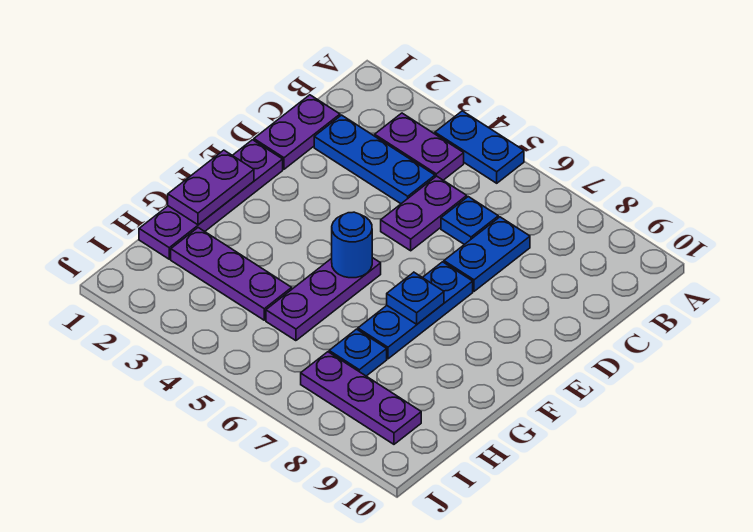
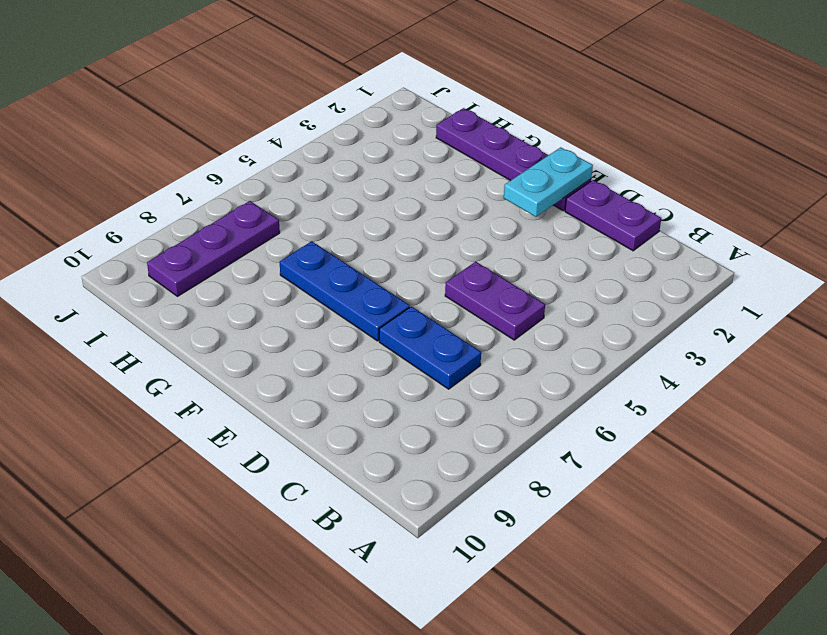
cyan plate E1:E2 level 2 -> none
none -> blue plate A4:A5 level 1
none -> purple plate B3:B4 level 1
none -> blue plate C2:C4 level 1

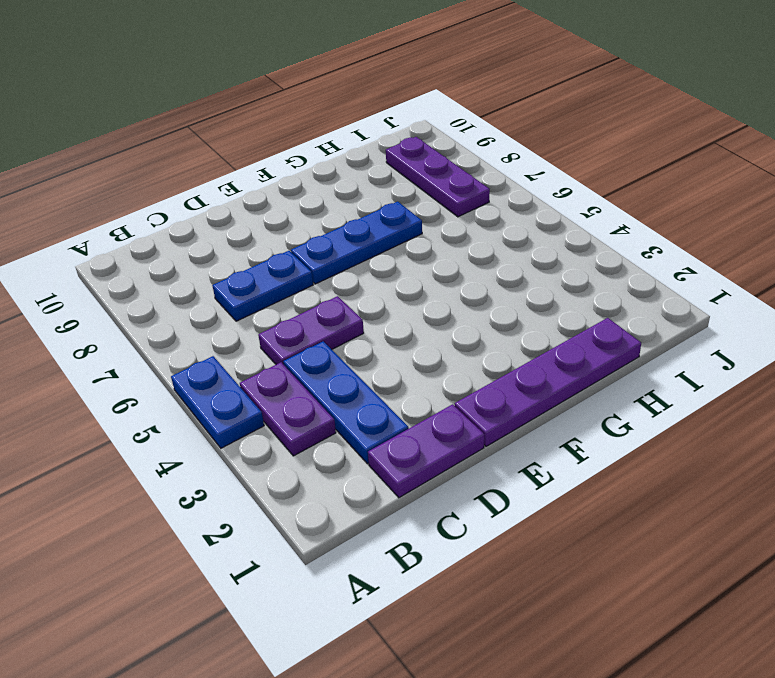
none -> blue plate C6 level 1
none -> purple plate F5:H5 level 1
none -> purple plate H2:H4 level 1

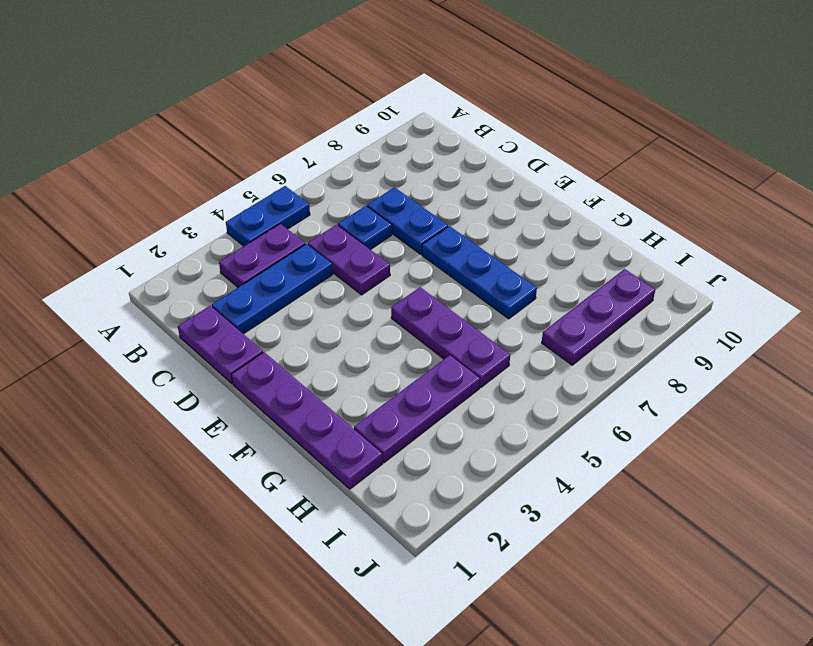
none -> blue plate H7 level 1
none -> purple plate F1:G1 level 2
none -> blue round brick F5 level 2

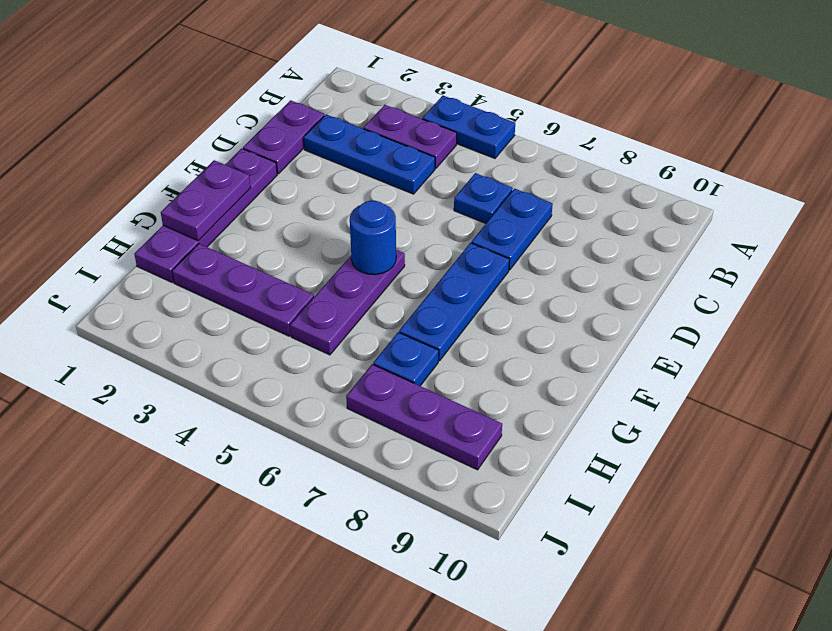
none -> purple plate C5:D5 level 1
none -> blue plate F7 level 2

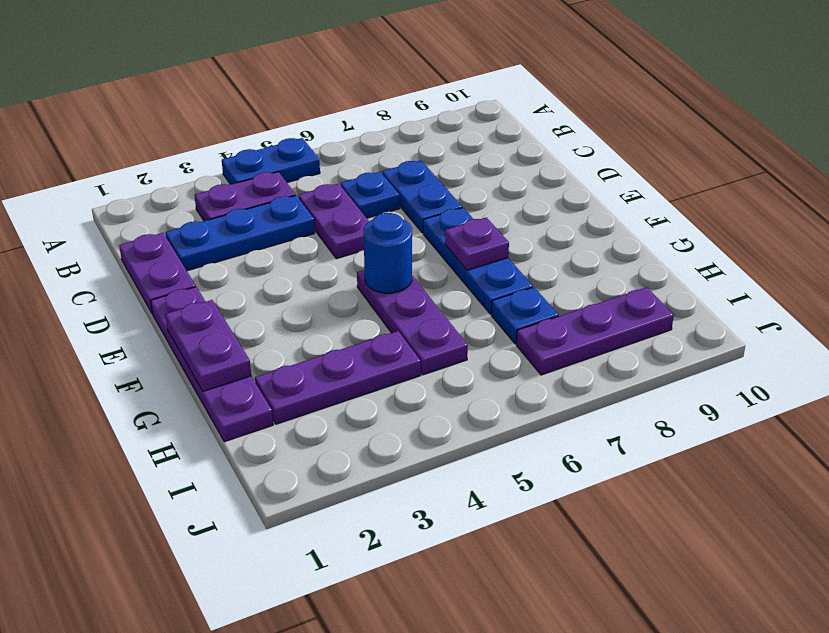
purple plate F7 level 2 -> blue plate F7 level 2

